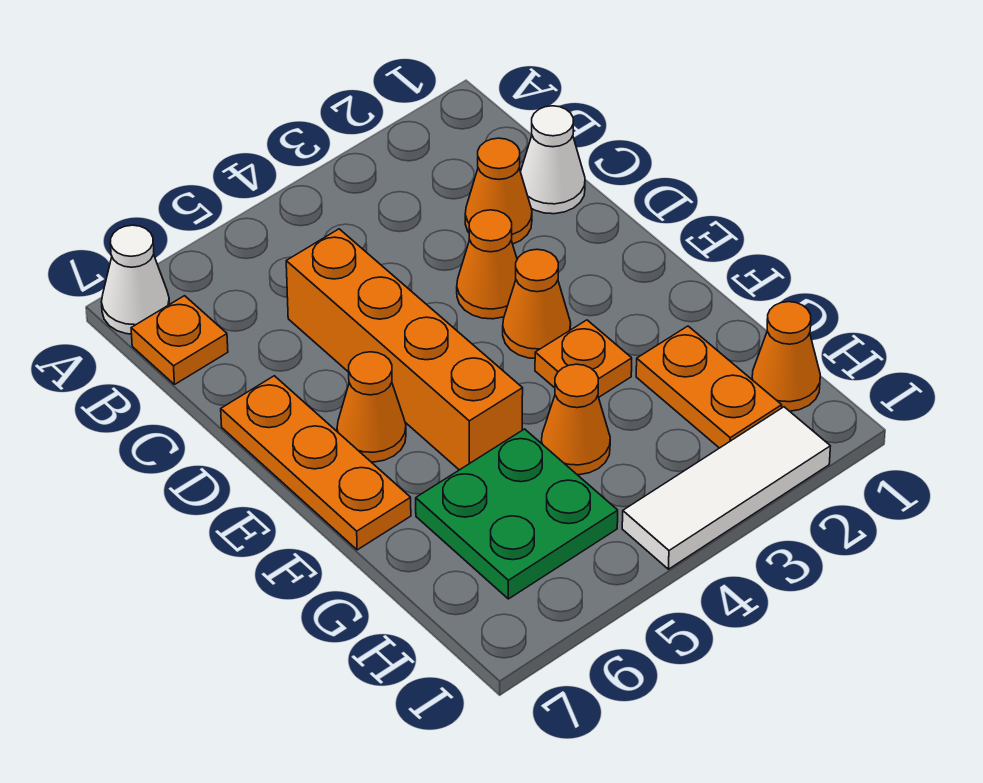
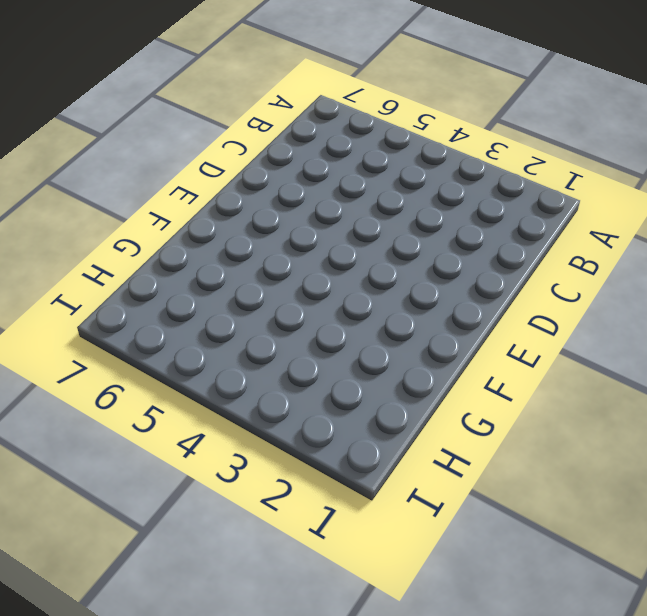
none -> white cone A7 level 1
none -> orange plate B7 level 1
none -> white cone C1 level 1

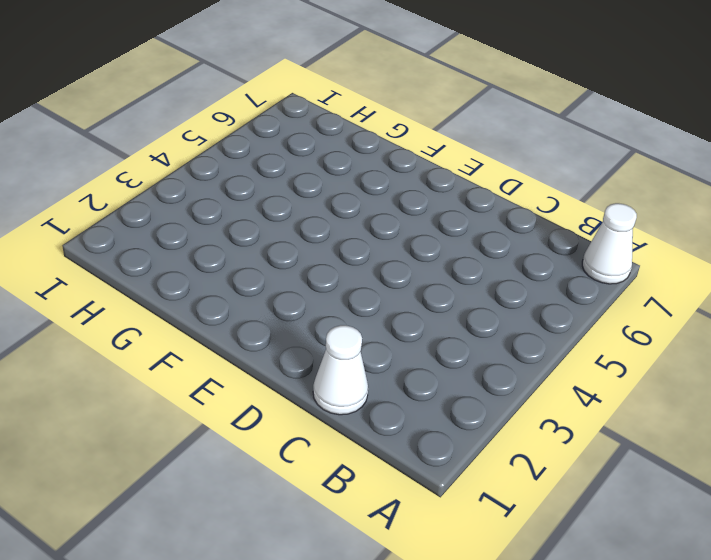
none -> orange plate B7 level 1
none -> orange cone C2 level 1
none -> orange brick C5:F5 level 1

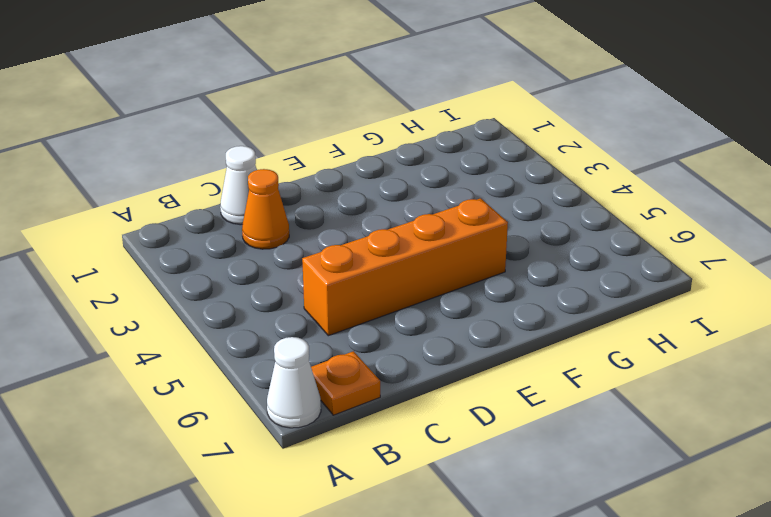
none -> orange cone D3 level 1
none -> orange plate D7:F7 level 1
none -> orange cone E3 level 1

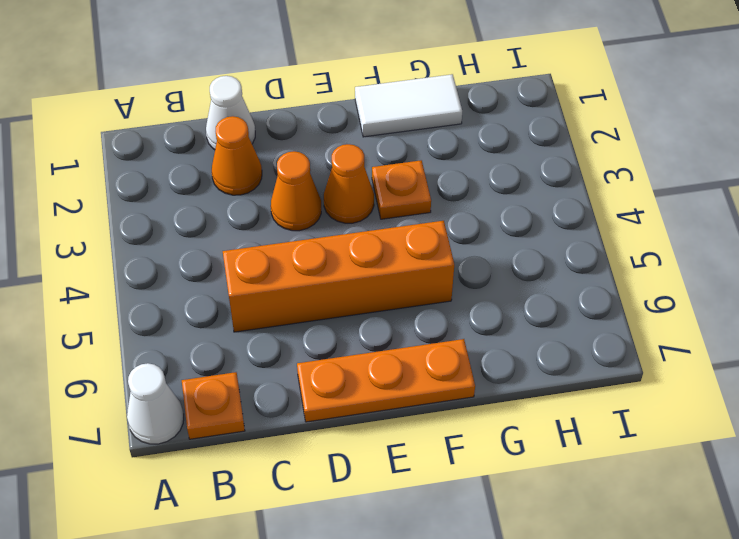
white tile F1:G1 level 1 -> none
none -> orange cone E6 level 1
none -> orange plate G2:H2 level 1
none -> orange cone G4 level 1

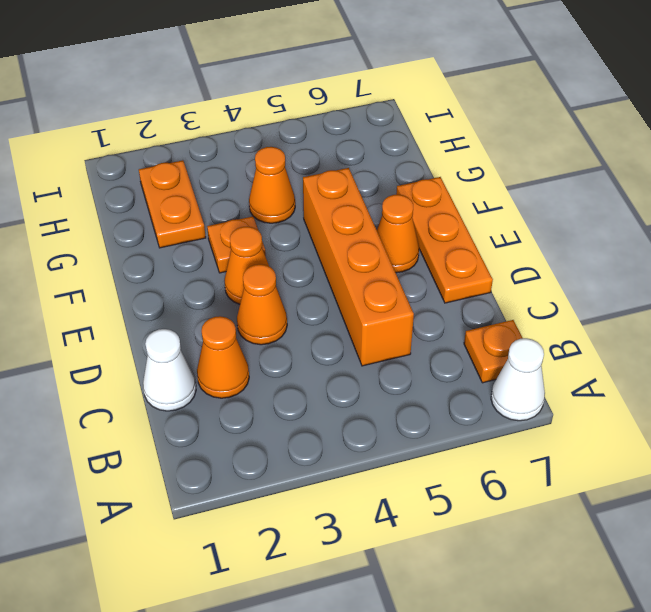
none -> green plate G5:H6 level 1
none -> orange cone H1 level 1
none -> white tile I2:I4 level 1

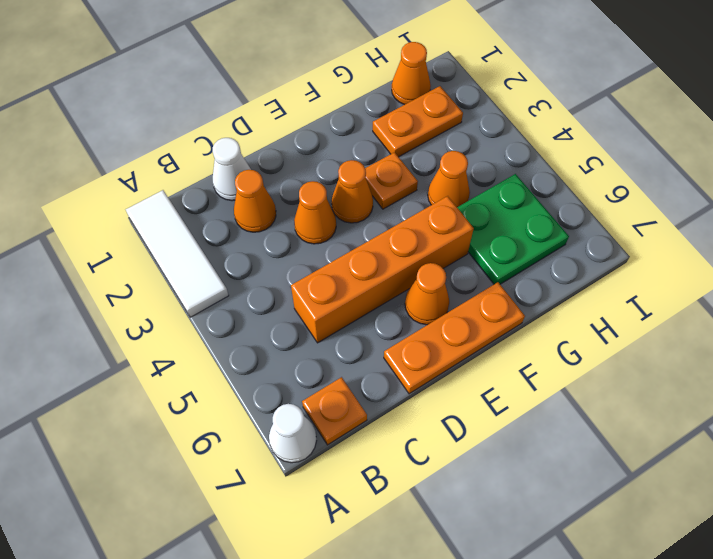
white tile A1:A3 level 1 -> white tile I2:I4 level 1

